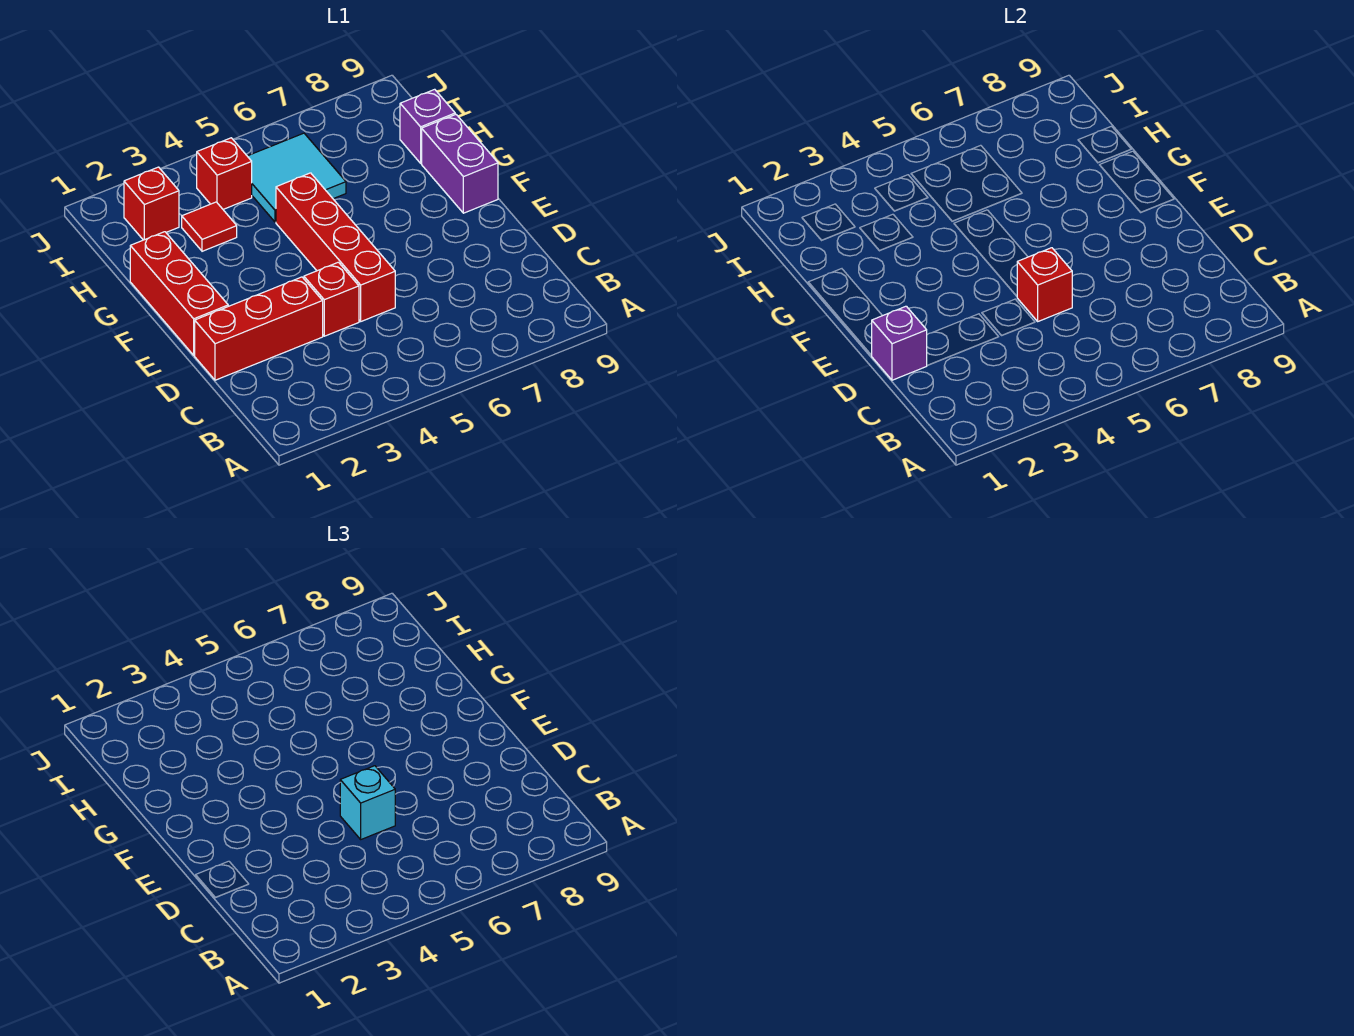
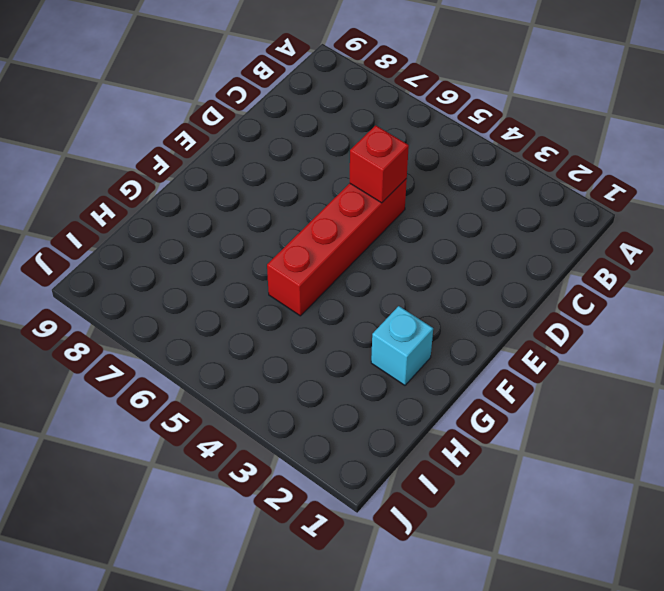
cyan brick G2 level 1 -> cyan brick D5 level 3
none -> red brick D1:D3 level 1
none -> red brick D4 level 1
none -> red brick E1:G1 level 1

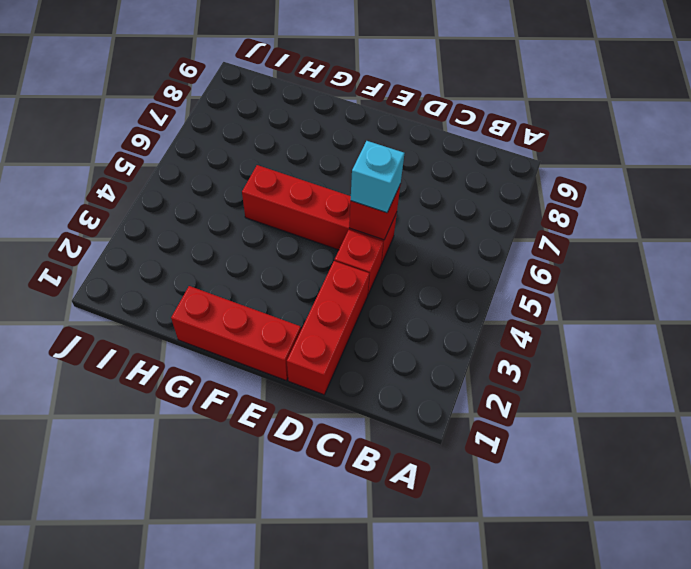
none -> purple brick F9:G9 level 1
none -> red tile H3 level 1
none -> cyan tile H5:I6 level 1

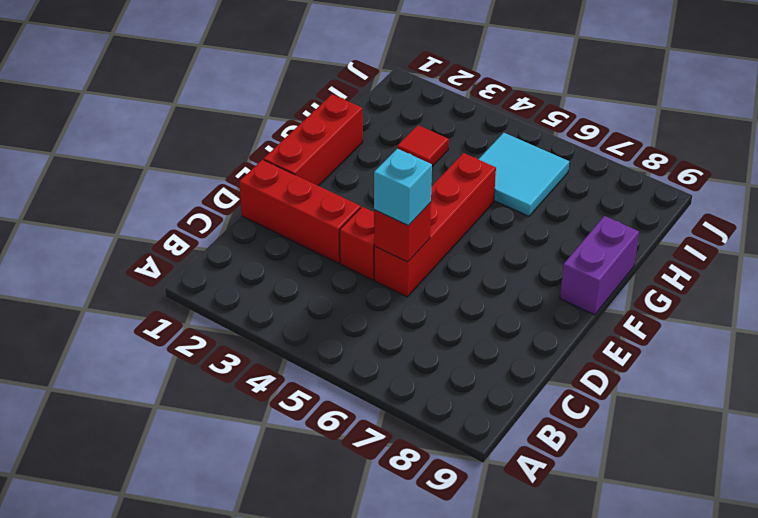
none -> purple brick H9 level 1
none -> red brick I2 level 1
none -> red brick I4 level 1

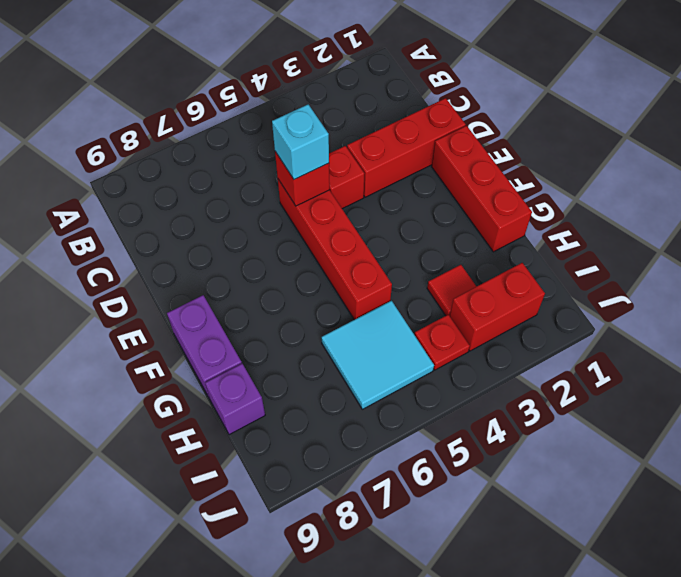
red brick I2:I3 level 1 -> red brick I2 level 1
red plate I4 level 1 -> red brick I4 level 1
none -> purple brick D1 level 2

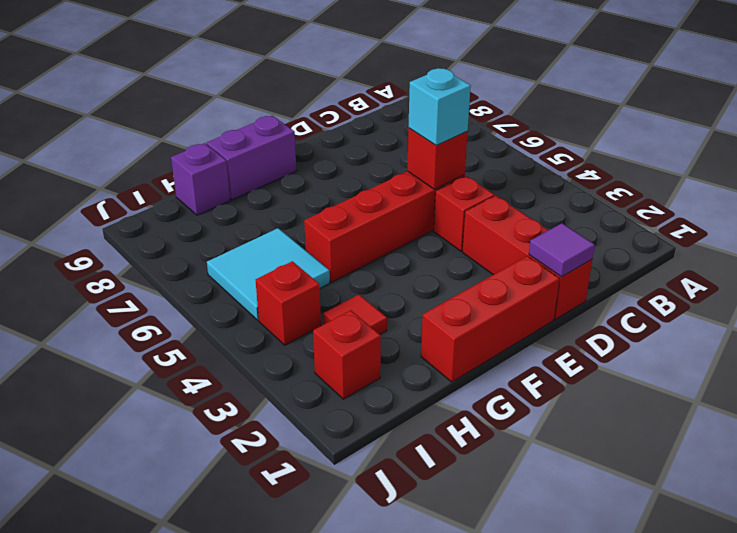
purple tile D1 level 2 -> purple brick D1 level 2

